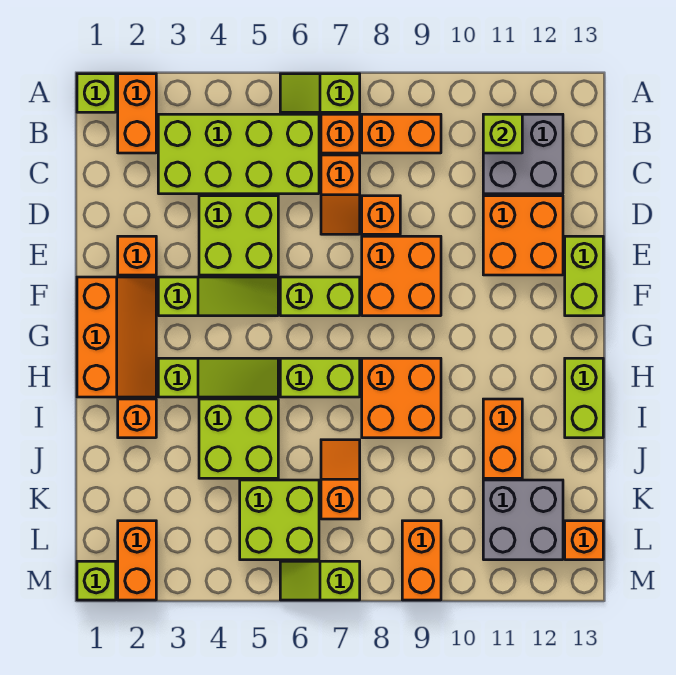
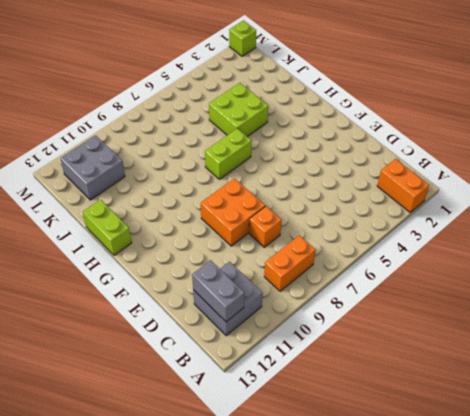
grey brick B12:C12 level 2 -> none
none -> lime brick A1 level 1
none -> lime slope A6:A7 level 1 top 7
none -> lime brick B3:C6 level 1
none -> orange brick B7 level 1

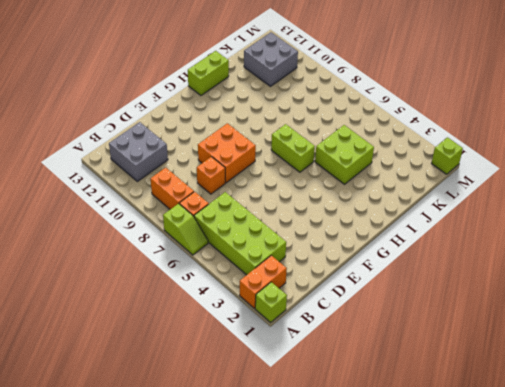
none -> orange slope C7:D7 level 1 top C
none -> lime brick D4:E5 level 1
none -> orange brick D11:E12 level 1
none -> orange brick E2 level 1

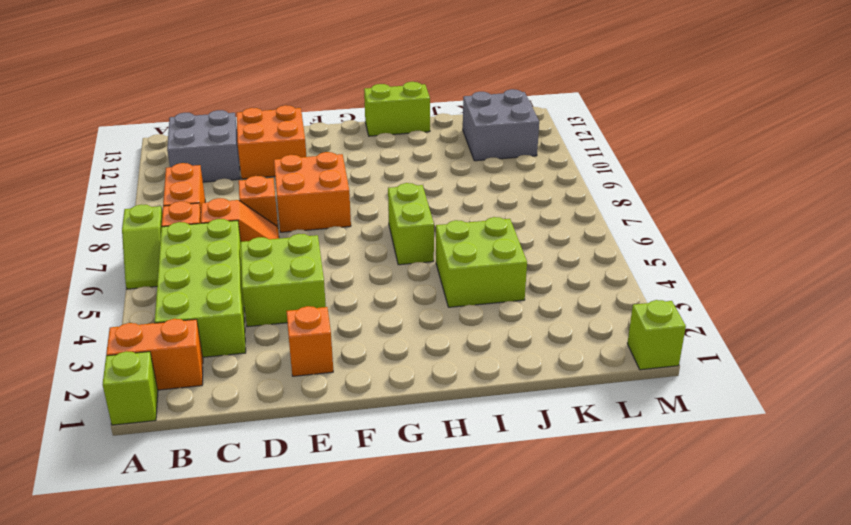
none -> lime brick E13:F13 level 1
none -> orange slope F1:H2 level 1 top 1
none -> lime slope F3:F5 level 1 top 3
none -> lime brick F6:F7 level 1

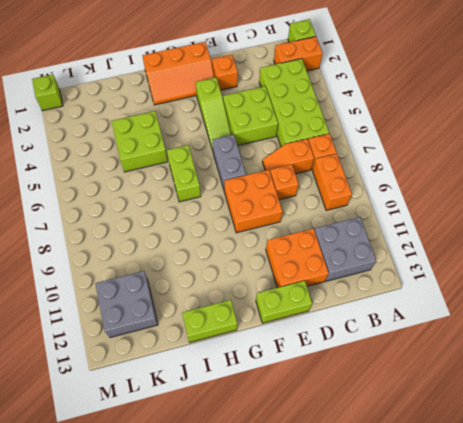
grey brick F6:F7 level 1 -> lime brick F6:F7 level 1
none -> lime slope A6:A7 level 1 top 7
none -> lime slope H3:H5 level 1 top 3
none -> orange brick H8:I9 level 1
none -> orange brick I2 level 1

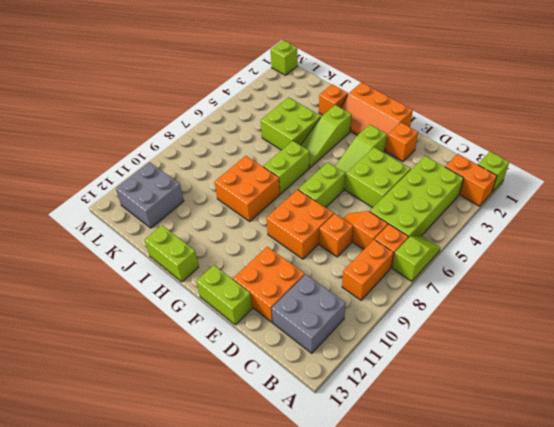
none -> orange brick I11:J11 level 1
none -> orange slope J7:K7 level 1 top K
none -> lime brick K5:L6 level 1
none -> orange brick L2:M2 level 1

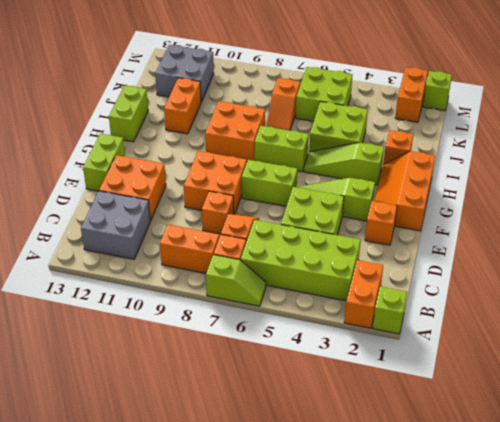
none -> orange brick L9:M9 level 1
none -> orange brick L13 level 1
none -> lime slope M6:M7 level 1 top 7
none -> lime brick B11 level 2

